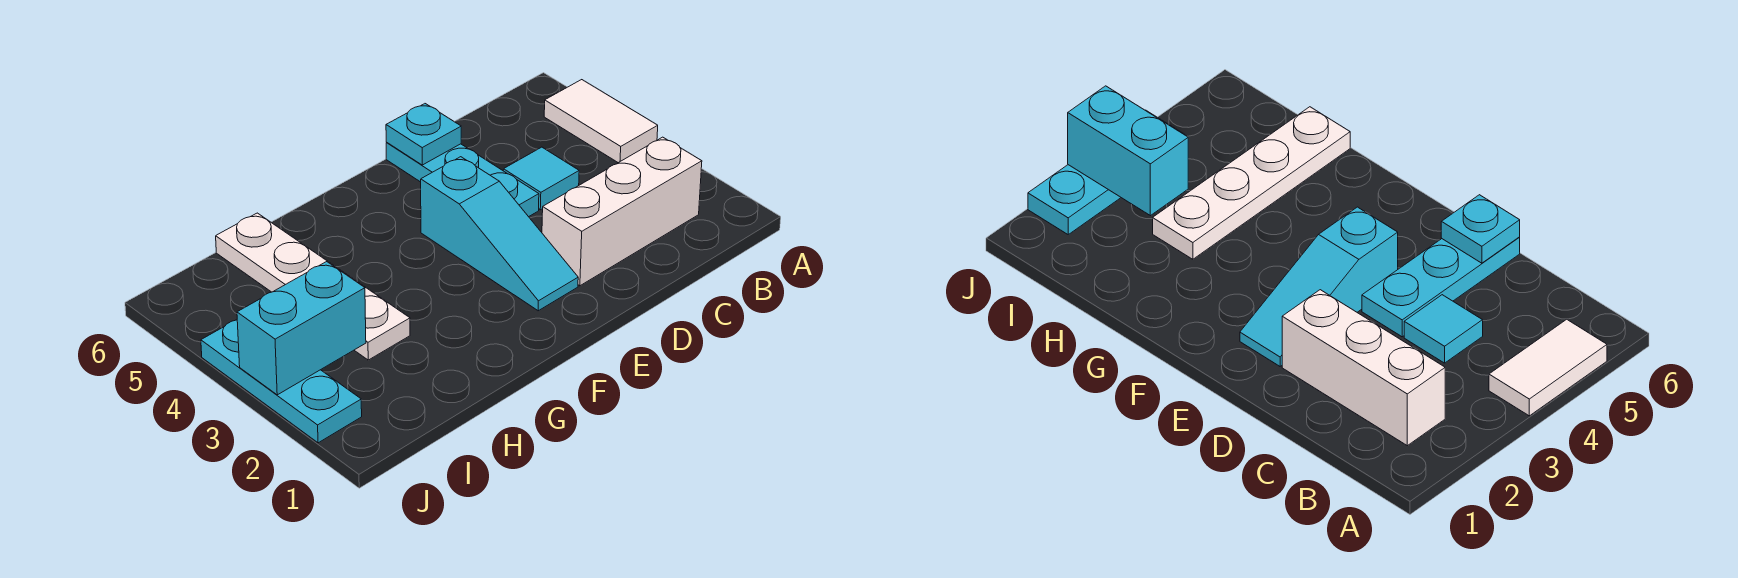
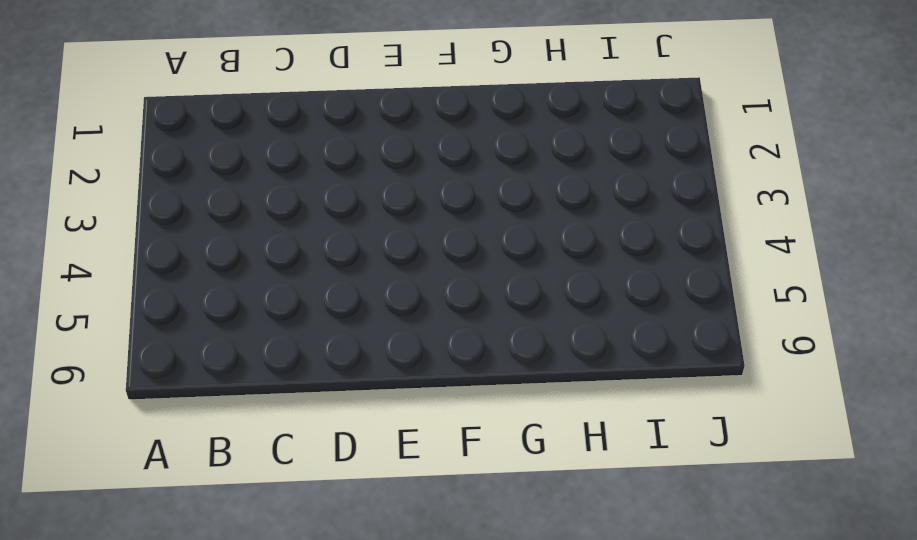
none -> white tile A4:A5 level 1
none -> white brick B2:D2 level 1

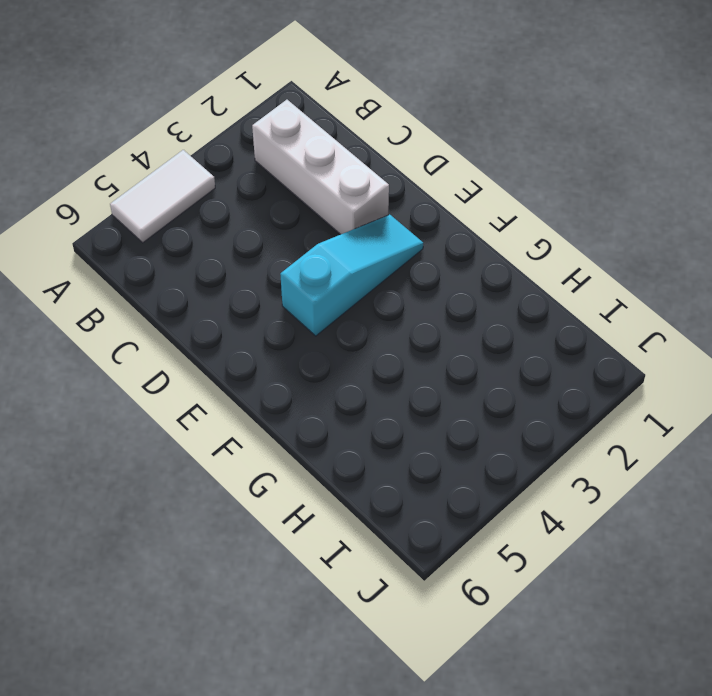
none -> cyan tile C4 level 1
none -> cyan plate D4:D6 level 1

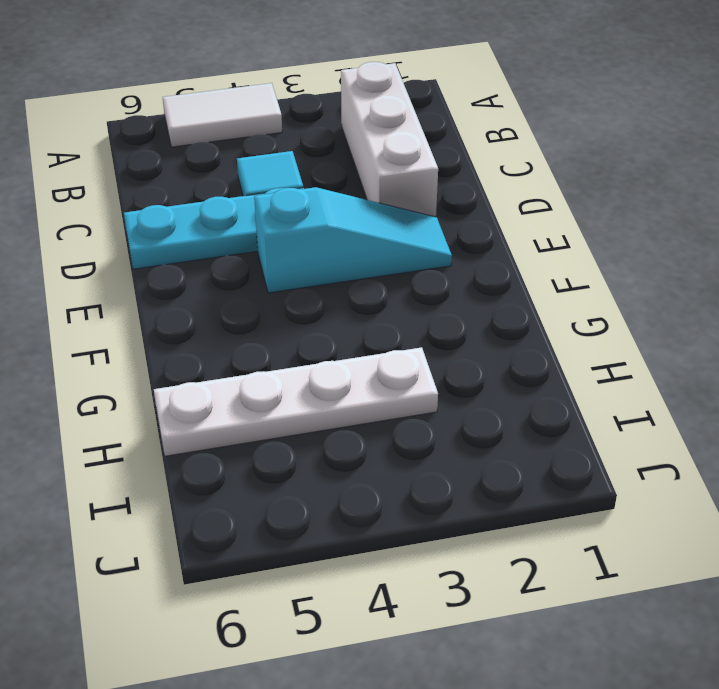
none -> cyan plate J2:J4 level 1
none -> cyan plate D6 level 2

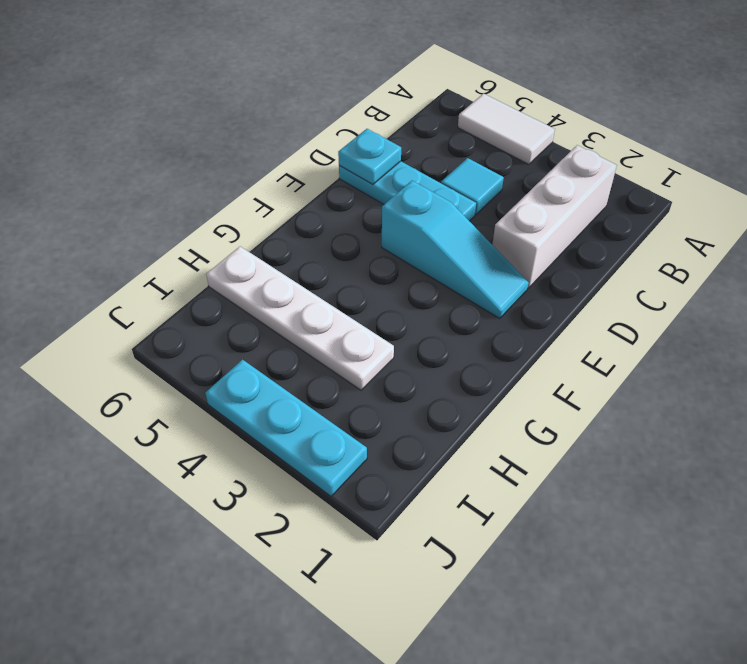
none -> cyan brick I3:J3 level 2

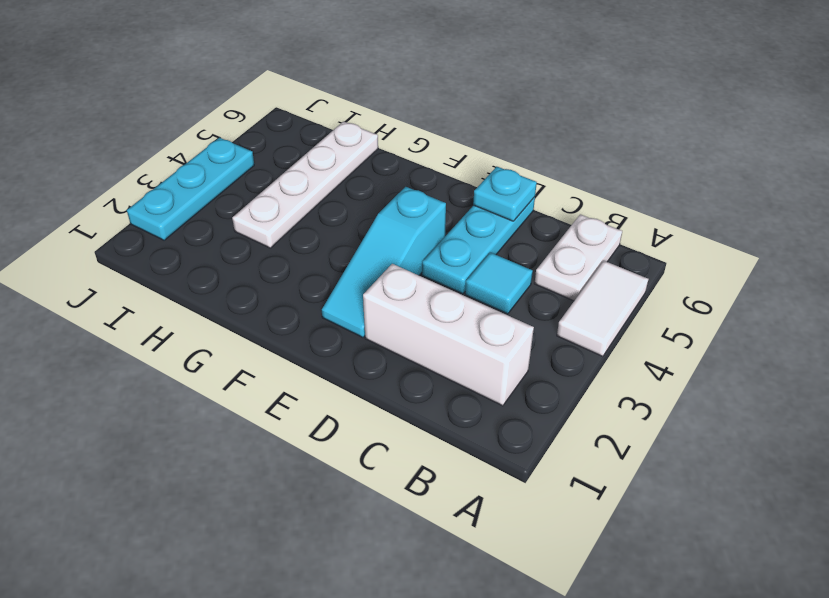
white plate B5:B6 level 1 -> none
none -> cyan brick I3:J3 level 2

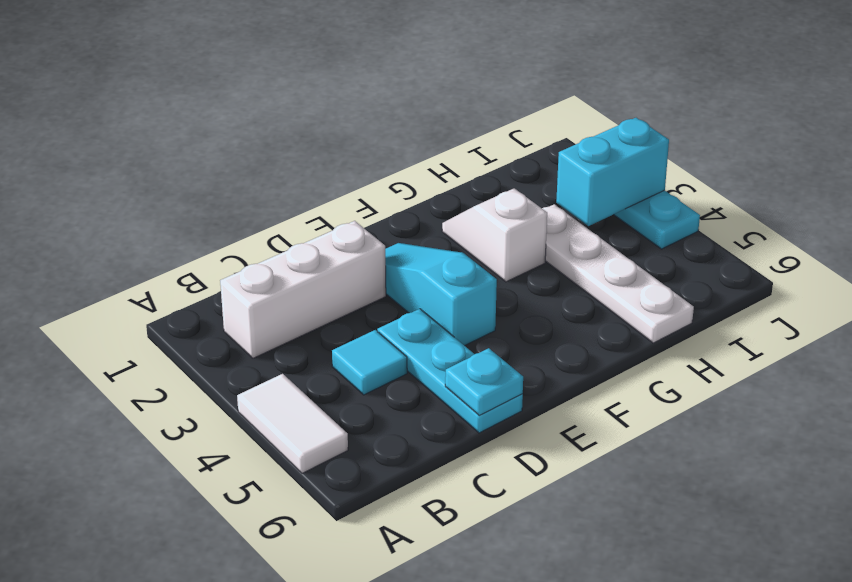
white slope G2:G3 level 1 top 3 -> none

